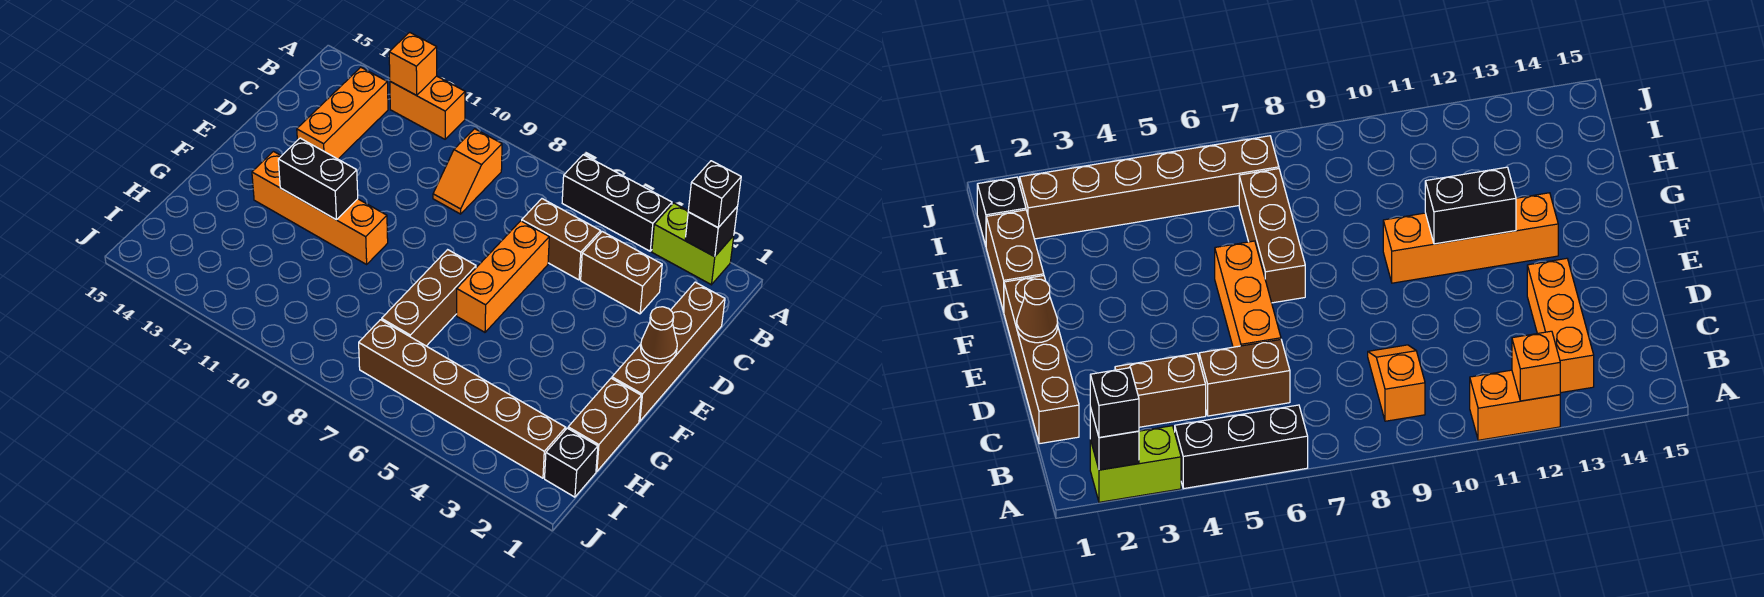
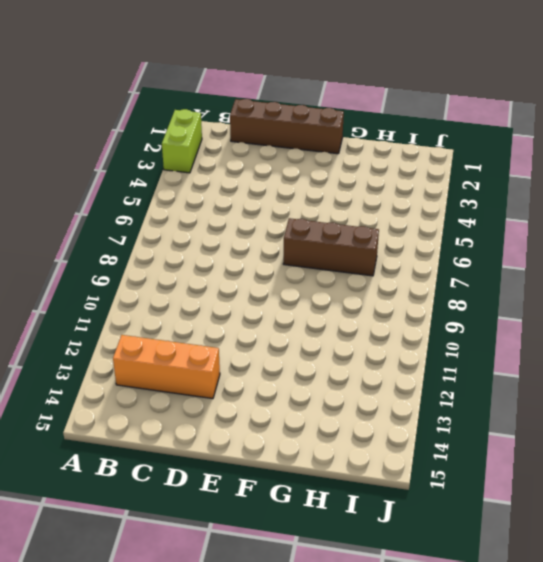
none -> black brick A4:A6 level 1
none -> orange brick A11:A12 level 1
none -> orange slope B9:C9 level 1 top B

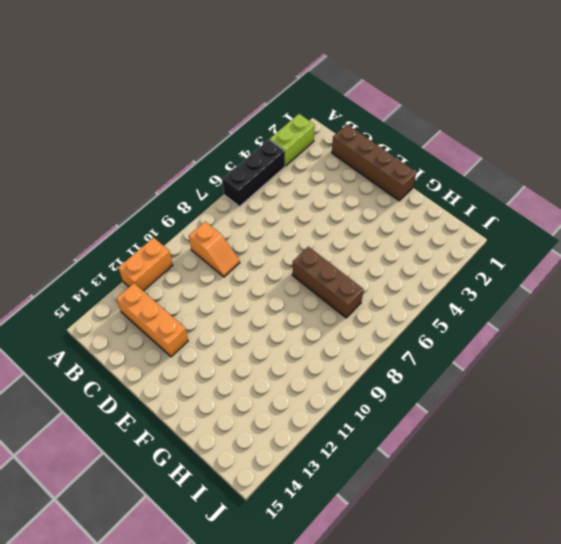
none -> brown brick C3:C4 level 1
none -> brown brick C5:C6 level 1
none -> orange brick D6:F6 level 1

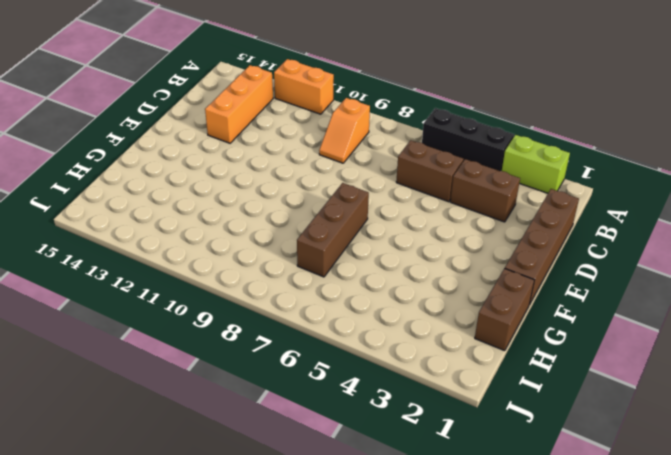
none -> orange brick D6:F6 level 1
none -> orange brick F10:F13 level 1
none -> black brick I1 level 1

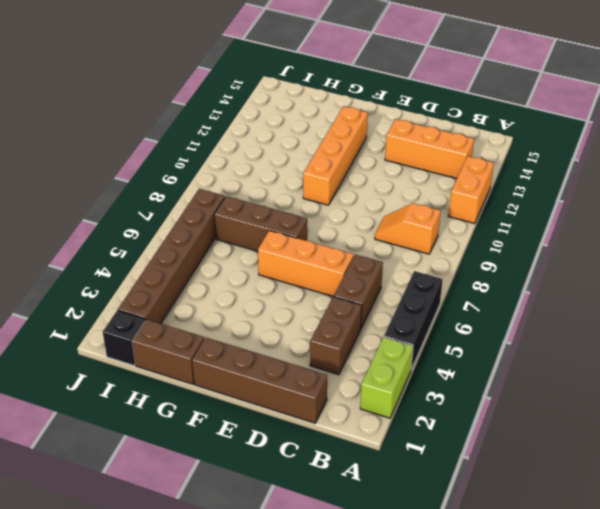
none -> black brick A2 level 2
none -> orange brick A12 level 2
none -> brown cone E1 level 2

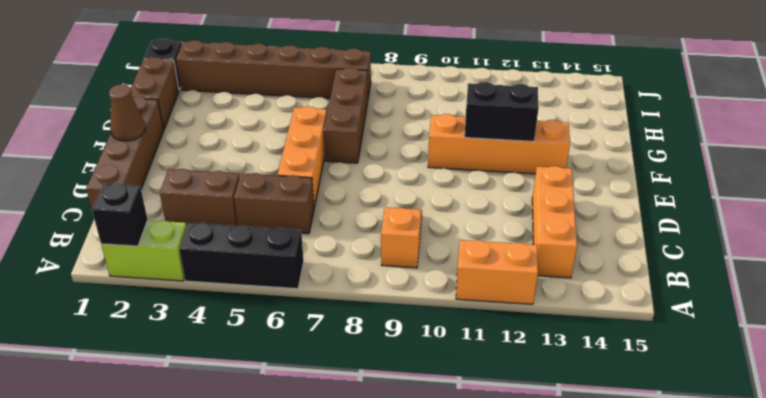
none -> orange brick A12 level 2
none -> black brick A2 level 3

